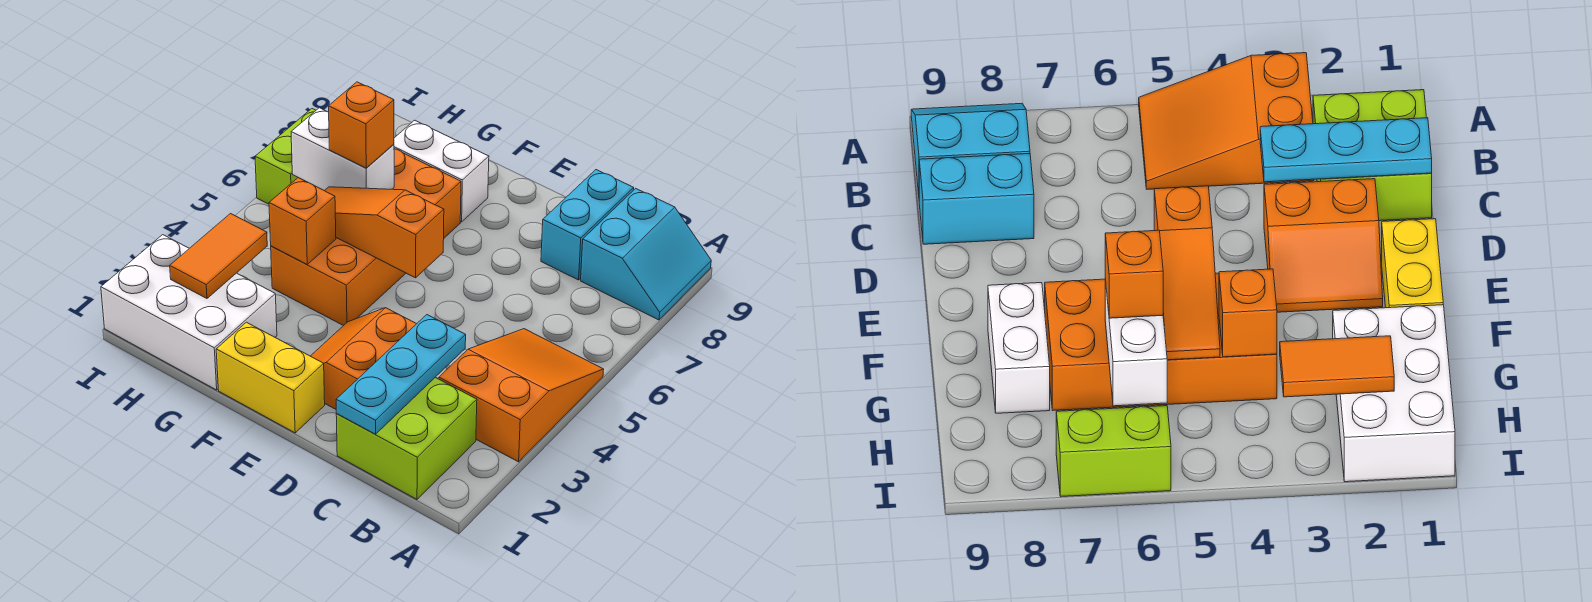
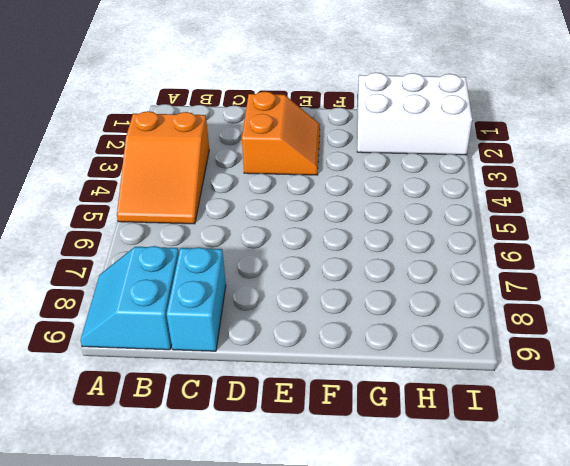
none -> lime brick B1:C2 level 1
none -> yellow brick E1:F1 level 1
none -> orange brick F4:G7 level 1

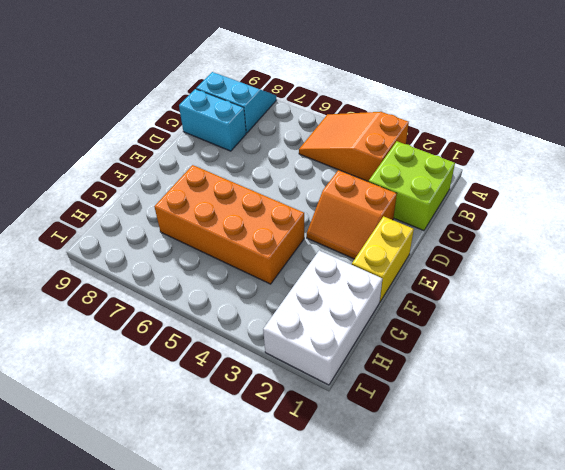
none -> white brick F8:G8 level 1
none -> lime brick I6:I7 level 1
none -> cyan plate C1:C3 level 2

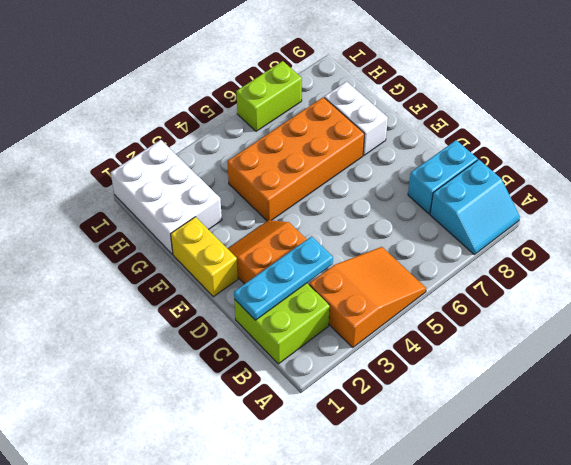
none -> orange slope E5:G5 level 2 top E
none -> orange brick G4 level 2
none -> white brick G6:H6 level 2

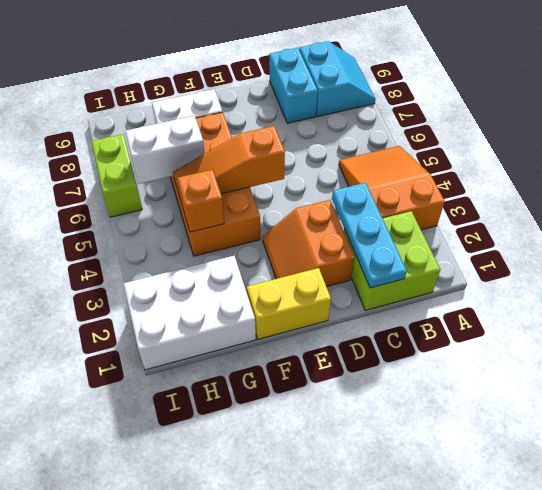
none -> orange tile H2:H3 level 2
none -> orange brick G6 level 3

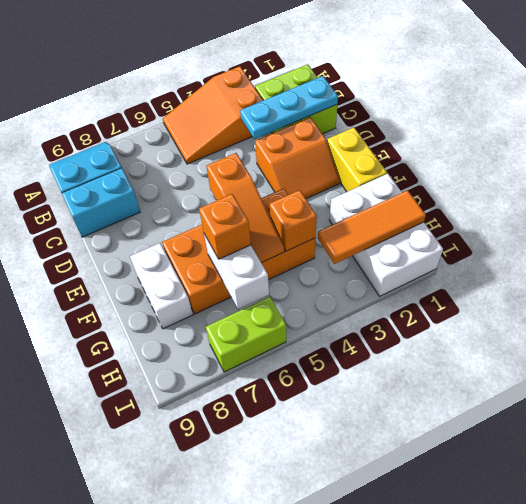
orange tile H1:H3 level 2 -> orange tile H2:H3 level 2

